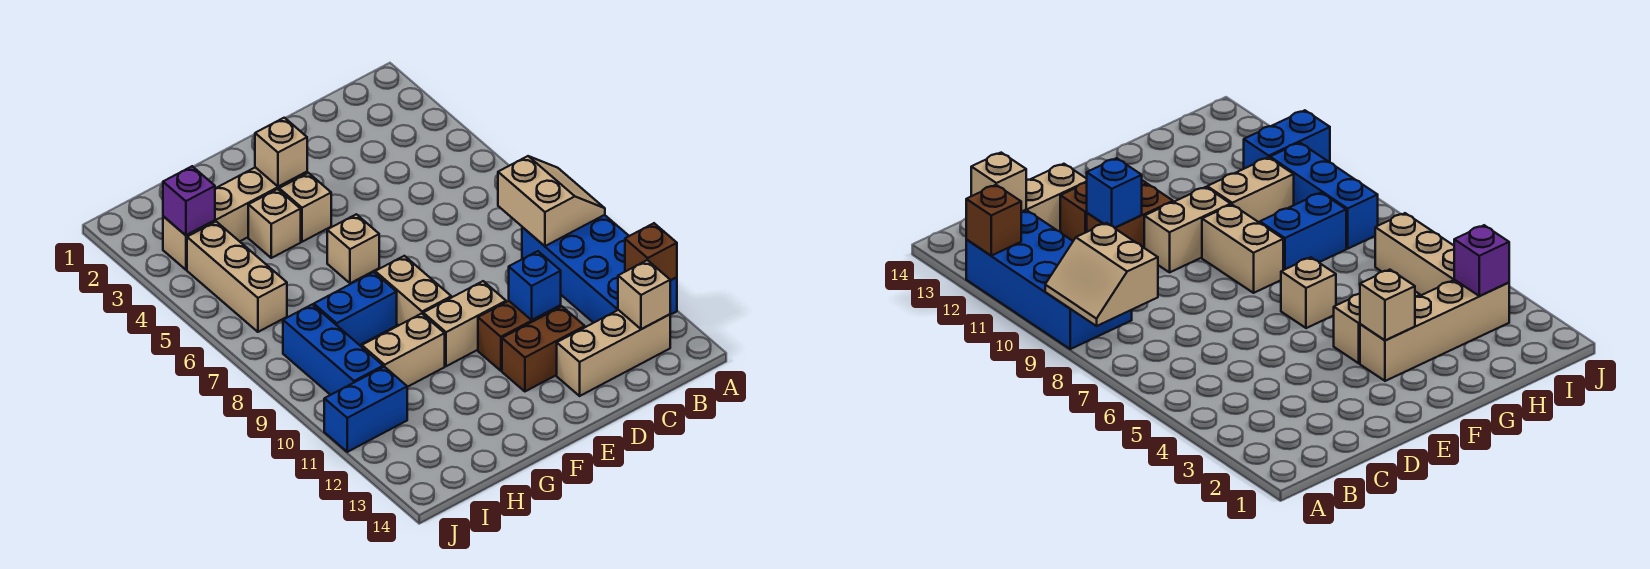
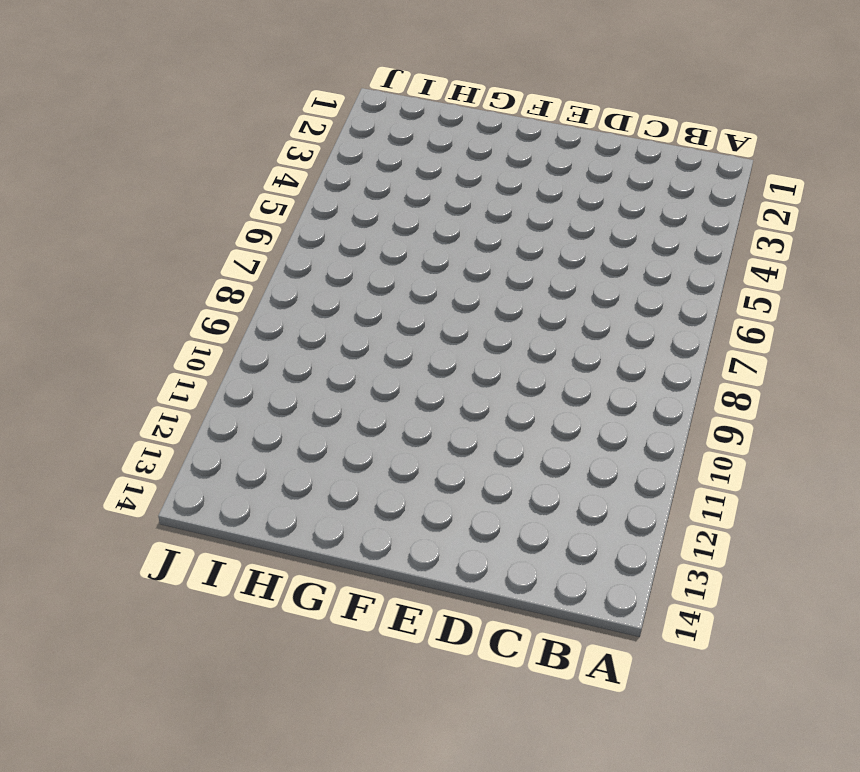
none -> blue brick A9:B12 level 1
none -> tan brick B13:D13 level 1
none -> brown brick D11:E11 level 1

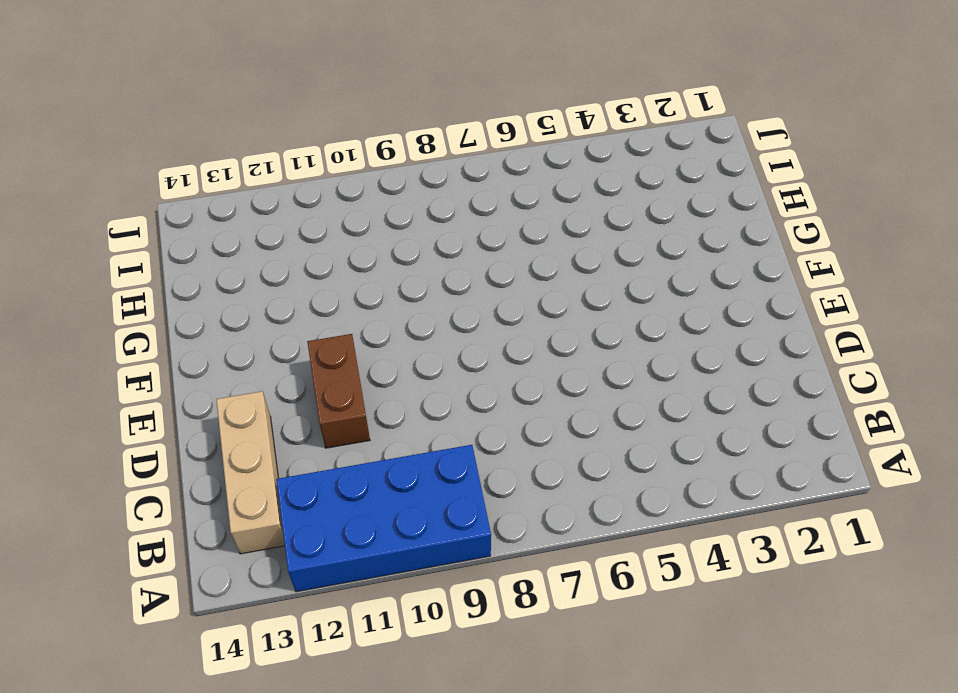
none -> brown brick D12:E12 level 1
none -> tan brick E10:F10 level 1
none -> tan brick F3:I3 level 1

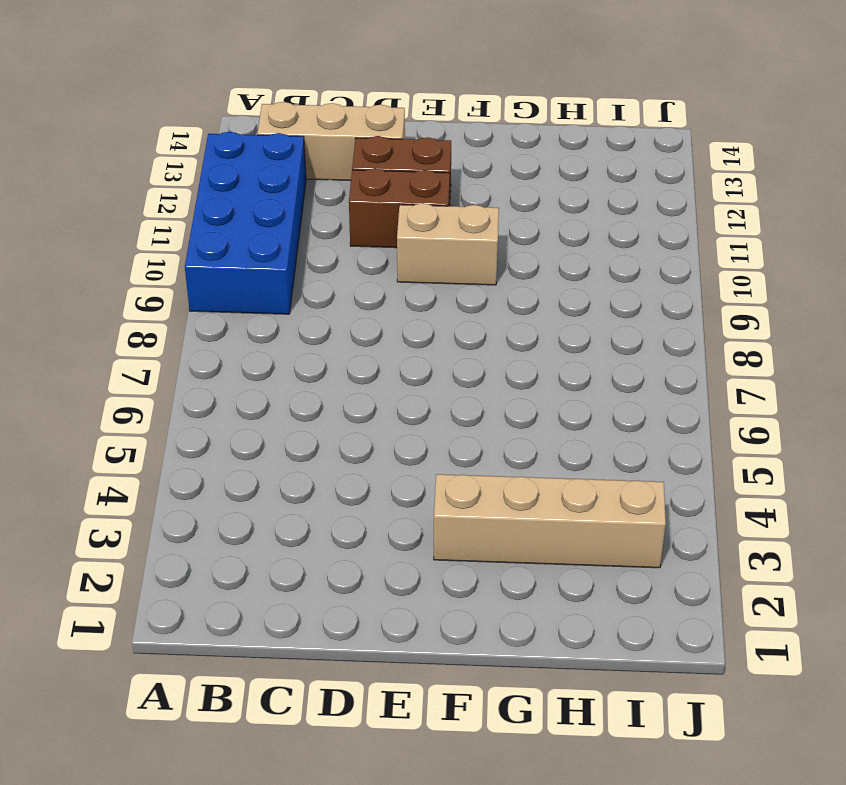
none -> tan brick F4 level 1
none -> tan brick F6 level 1
none -> tan brick F8:F9 level 1

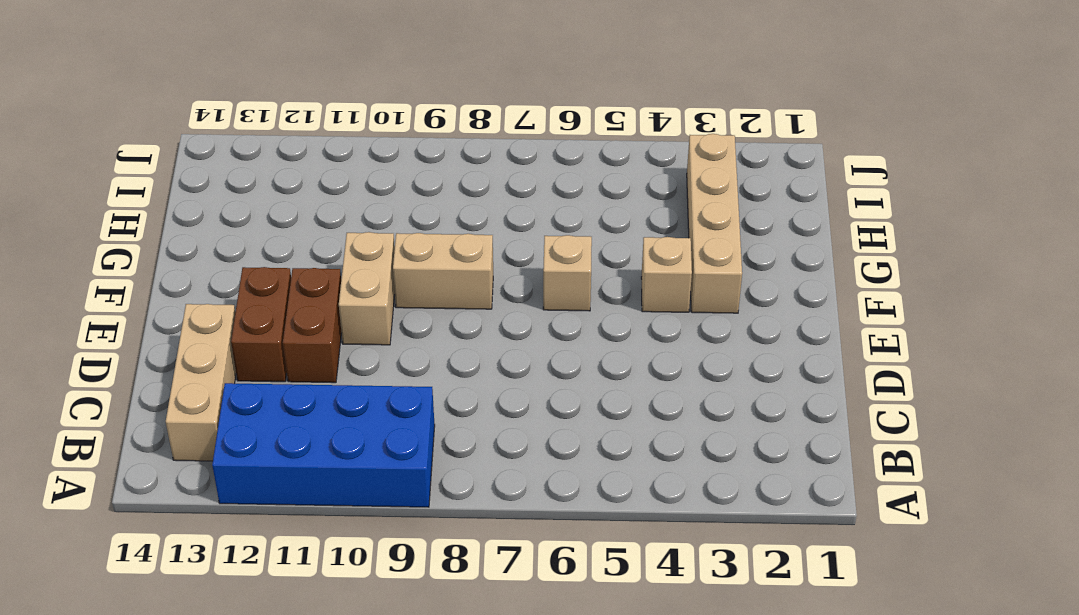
none -> tan brick G4 level 1
none -> blue brick G8:H8 level 1
none -> tan brick G10:H10 level 1

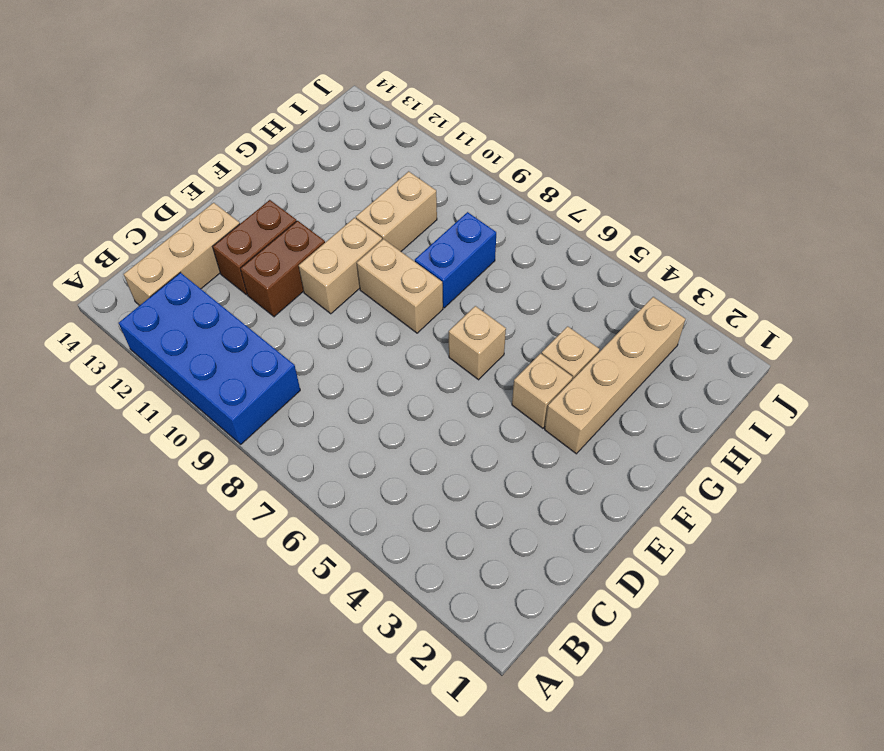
none -> tan brick I4:I6 level 1
none -> blue brick I8:I10 level 1
none -> blue brick I11:J11 level 1

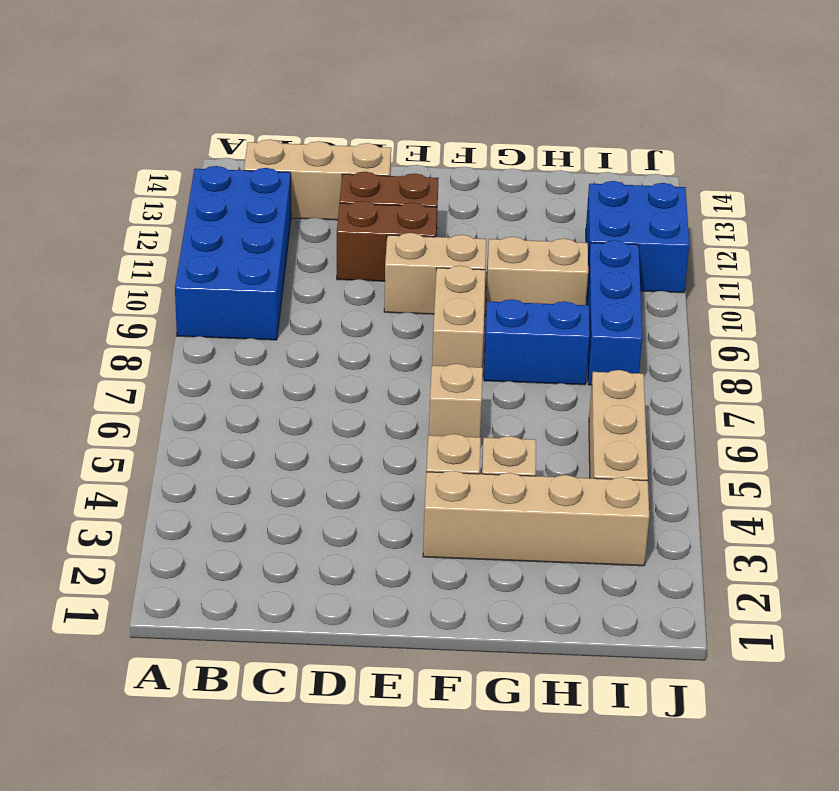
blue brick I11:J12 level 1 -> blue brick I11:J11 level 1
none -> tan slope A8:B9 level 2 top B
none -> brown brick A12 level 2
none -> tan brick B13 level 2

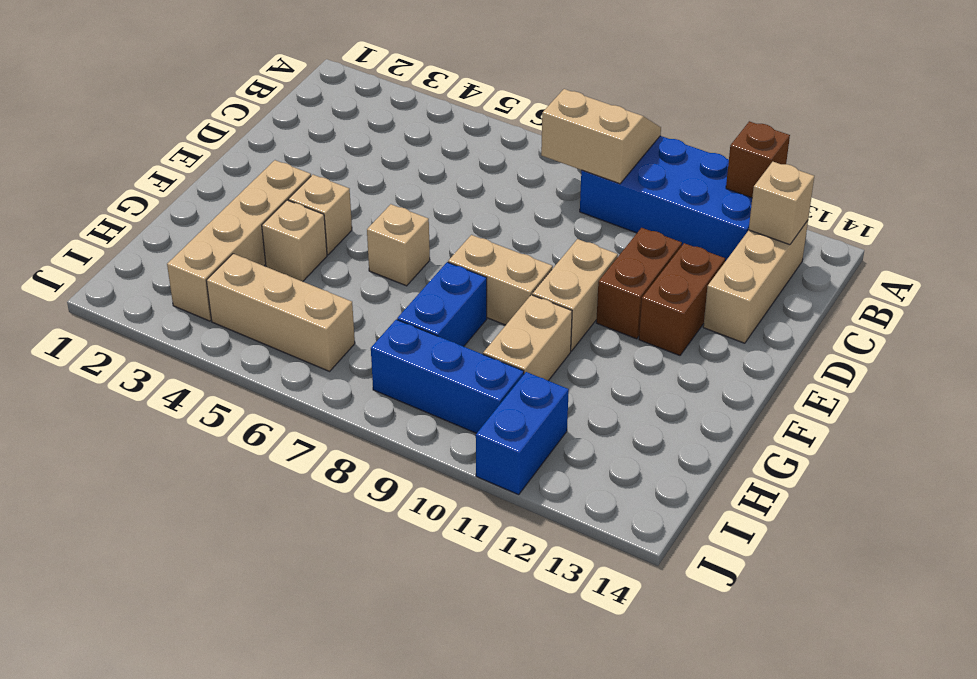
none -> blue brick D11 level 2
none -> tan brick F3 level 2
none -> purple brick I3 level 2

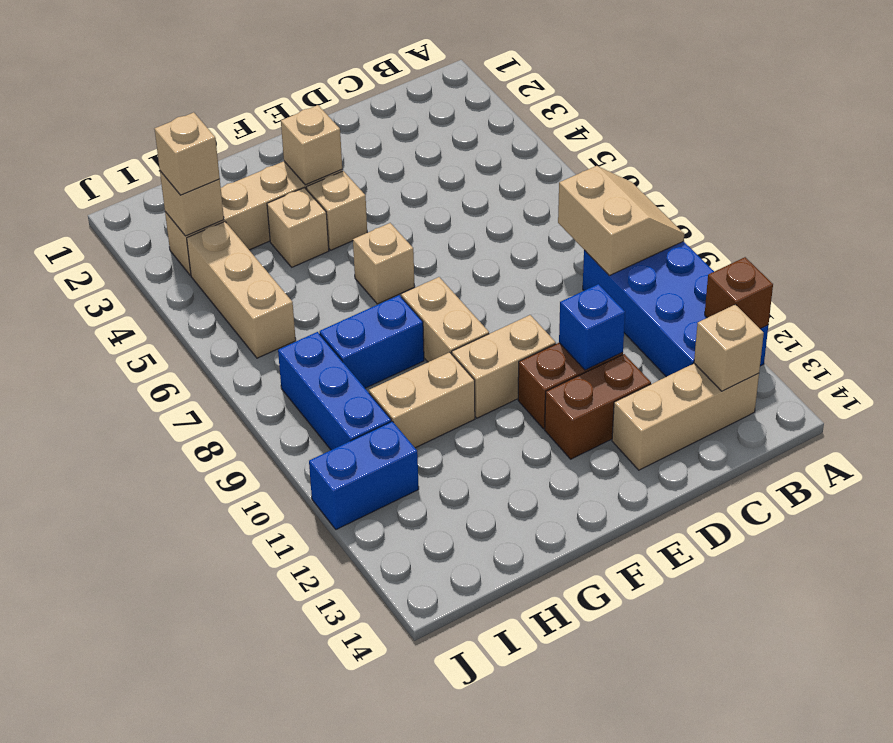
tan brick I3 level 2 -> purple brick I3 level 2
tan brick I3 level 3 -> none

